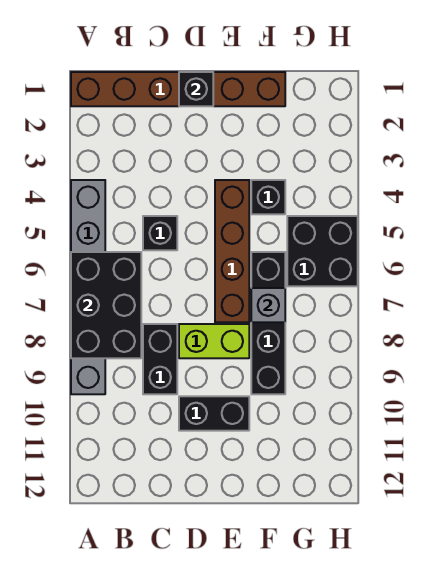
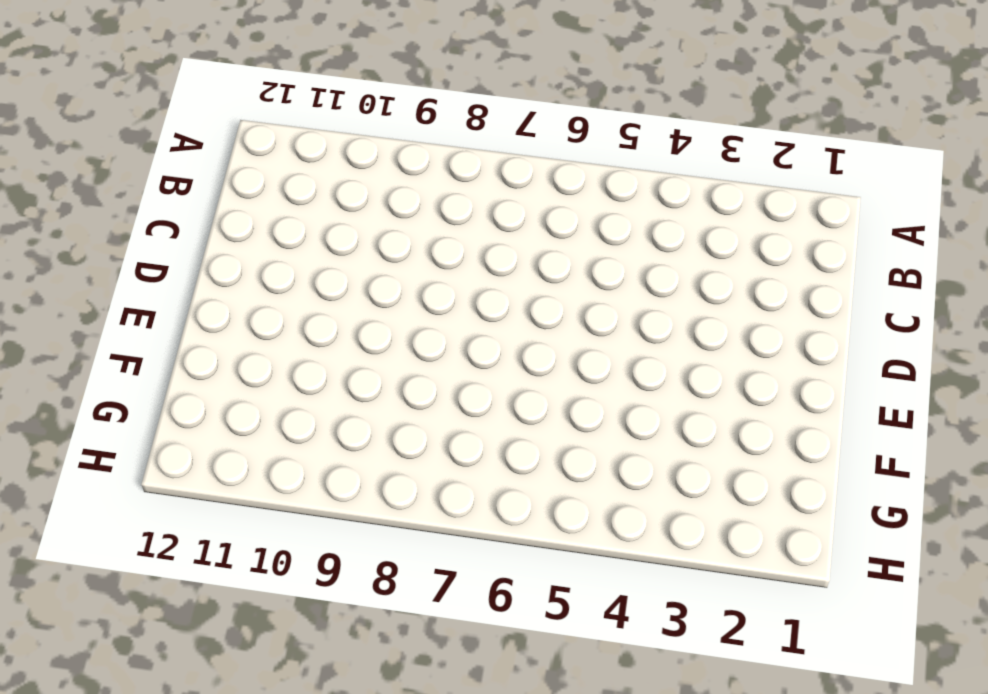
none -> brown brick A1:F1 level 1
none -> grey brick A4:A9 level 1
none -> black brick C5 level 1

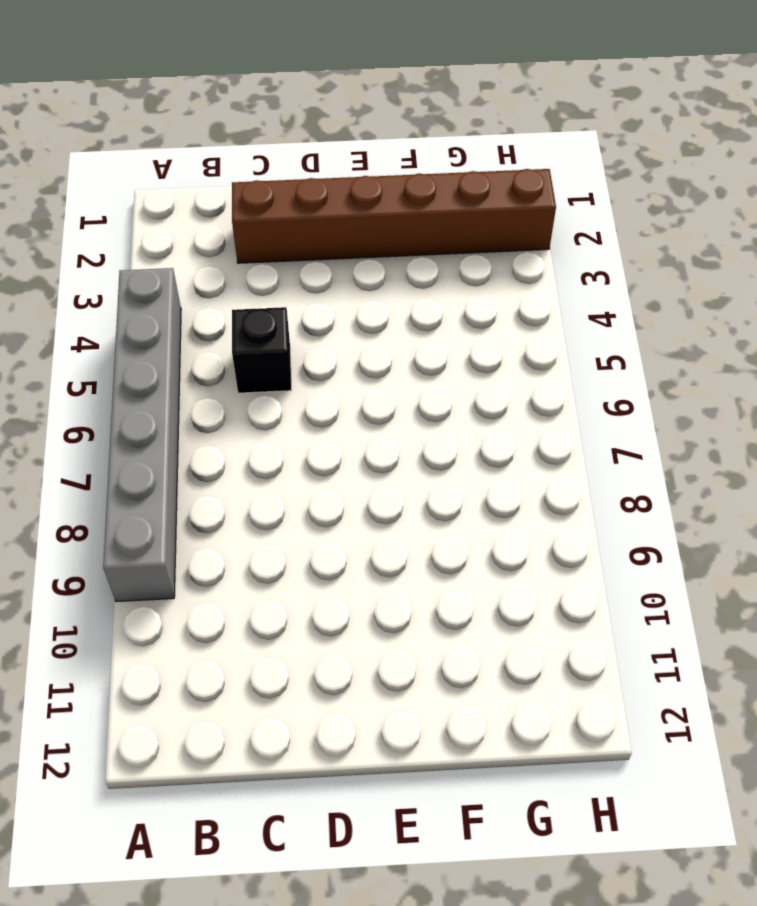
brown brick C2:H2 level 1 -> brown brick A1:F1 level 1
none -> black brick C8:C9 level 1
none -> lime brick D8:E8 level 1
none -> black brick D10:E10 level 1

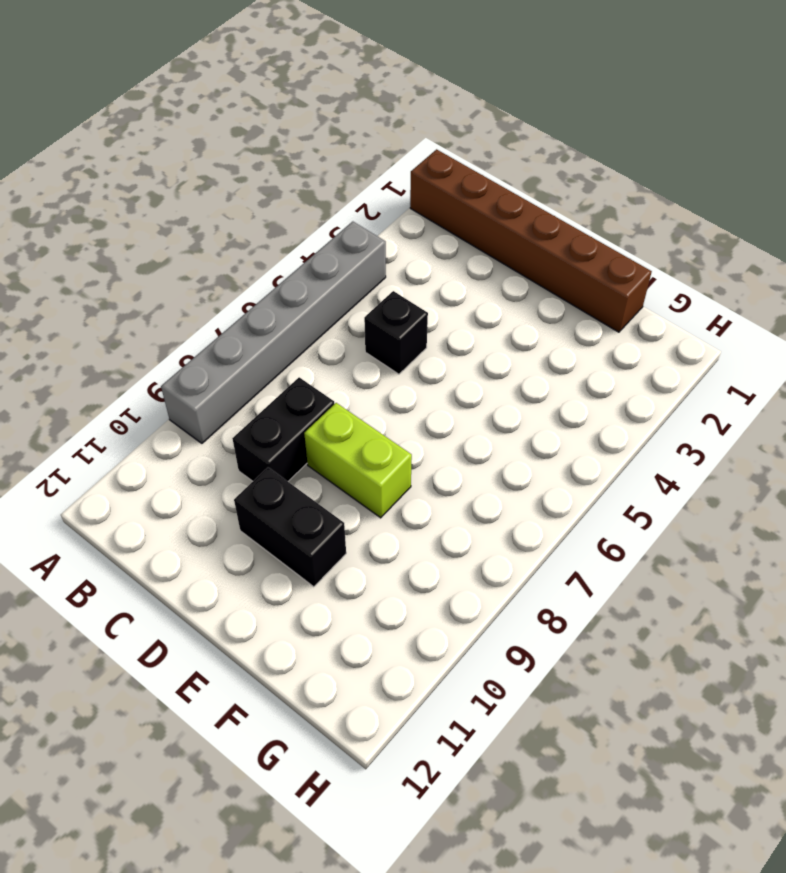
none -> brown brick E4:E7 level 1
none -> black brick F4 level 1
none -> black brick F6:F9 level 1

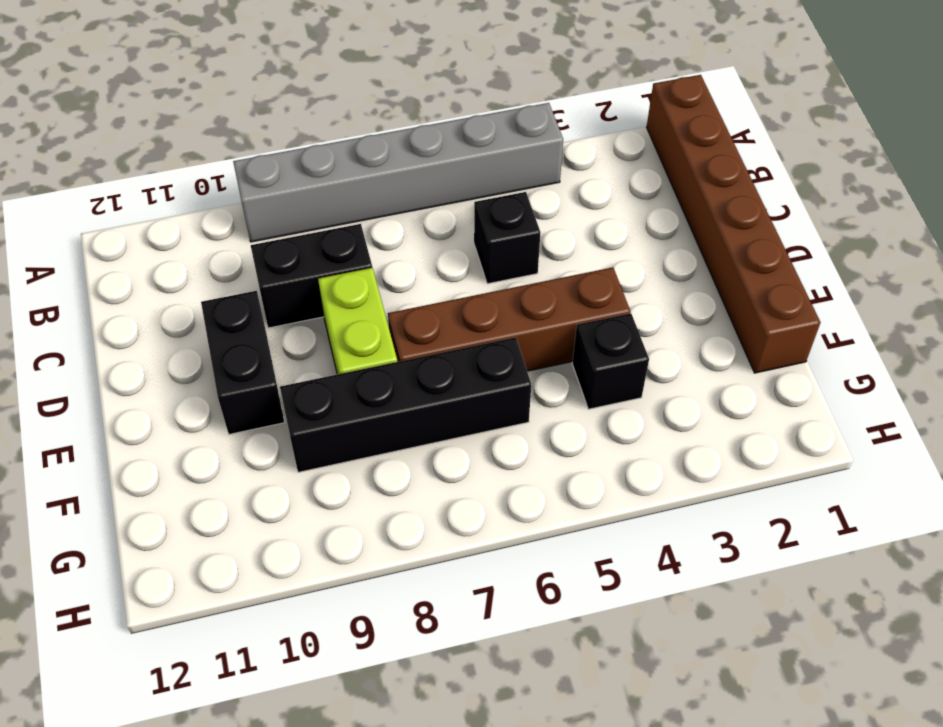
none -> black brick G5:H6 level 1
none -> black brick A6:B8 level 2
none -> black brick D1 level 2

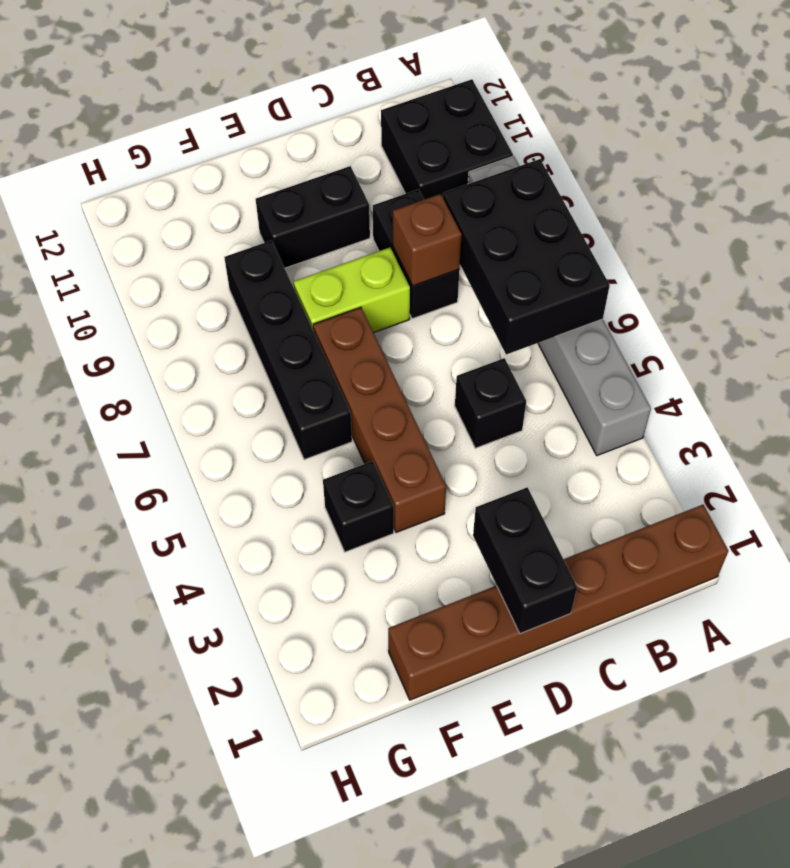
black brick A10:B11 level 1 -> black brick G5:H6 level 1
brown brick C8 level 2 -> none
black brick D1:D2 level 2 -> black brick D1 level 2
none -> grey brick F7 level 2

